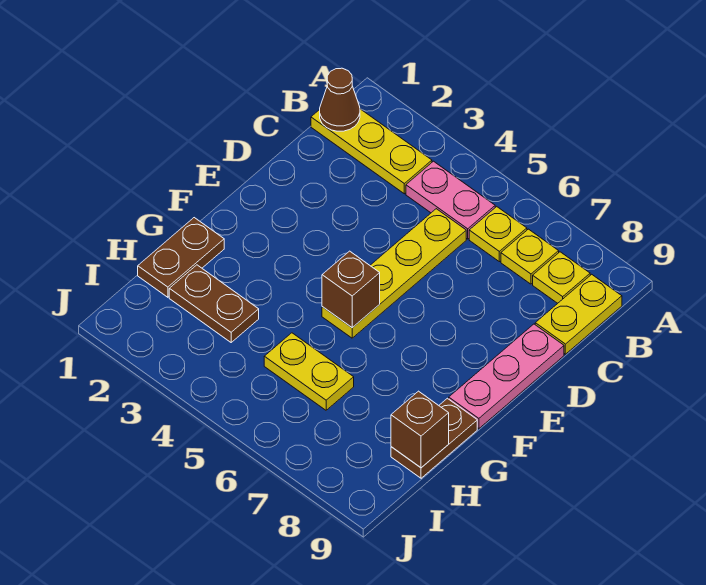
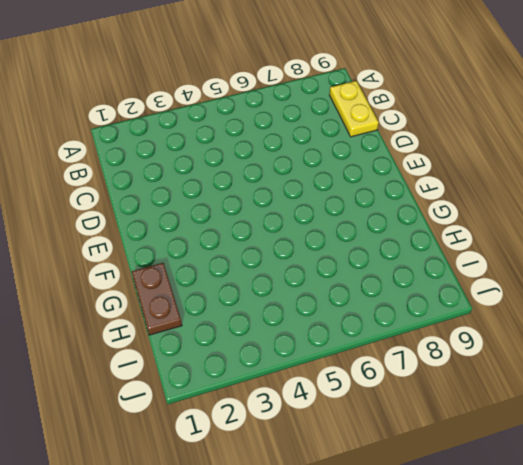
none -> yellow plate B1:B3 level 1
none -> pink plate B4:B5 level 1
none -> yellow plate B6 level 1

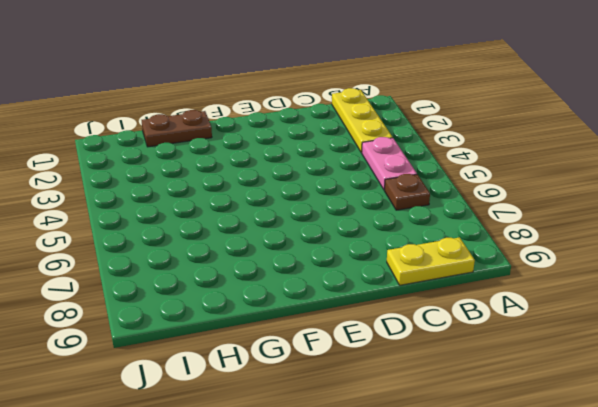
brown plate B6 level 1 -> yellow plate B6 level 1
none -> yellow plate B7 level 1
none -> yellow plate B8 level 1
none -> yellow plate C5:F5 level 1

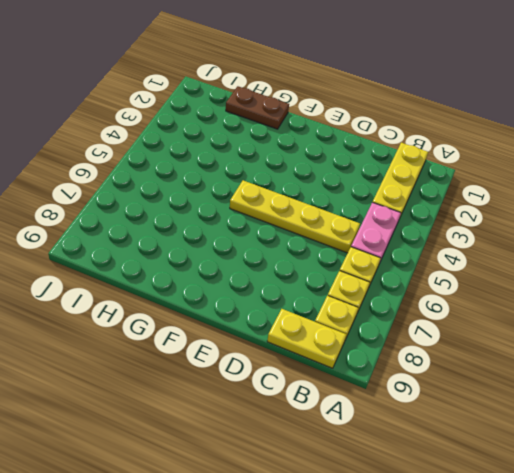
none -> pink plate D9:F9 level 1
none -> brown plate G9:H9 level 1
none -> brown plate H2:H3 level 1

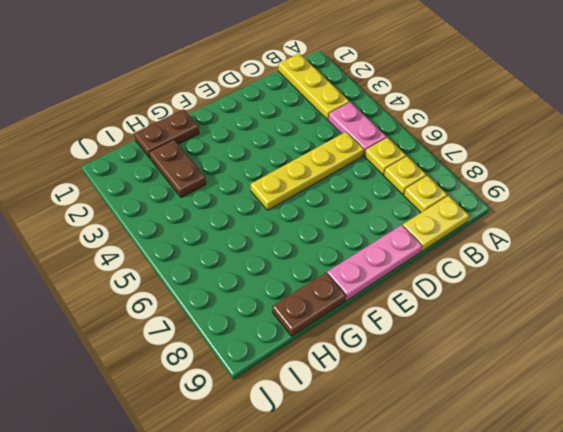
none -> yellow plate H5:H6 level 1
none -> brown cone B1 level 2
none -> brown brick F5 level 2

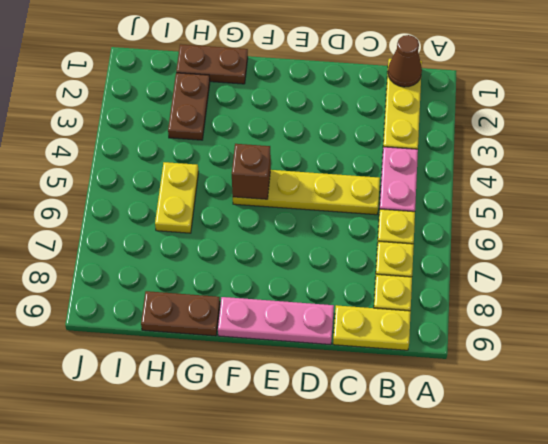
none -> brown brick H9 level 2

